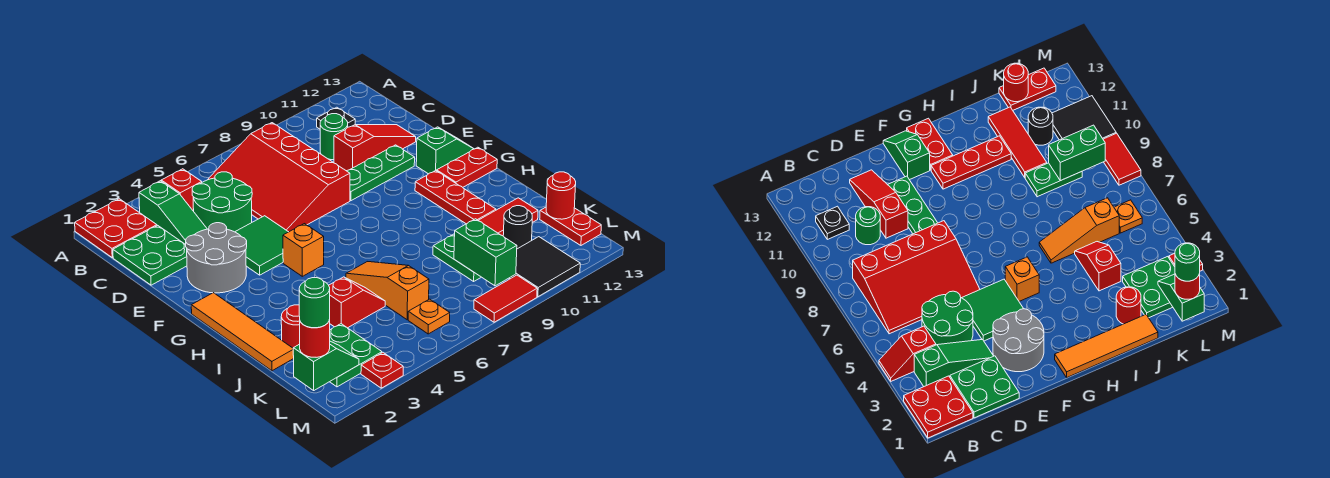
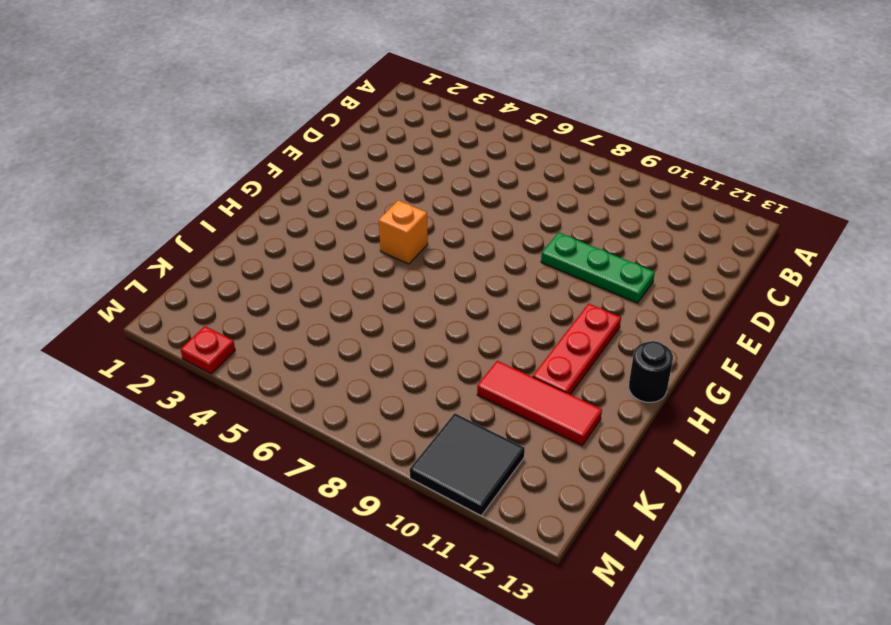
black round brick H13 level 1 -> black round brick K11 level 1
none -> red plate A1:B2 level 1
none -> red slope A4:B4 level 1 top B
none -> green slope B3:D3 level 1 top B
none -> red slope B6:E8 level 1 top 8

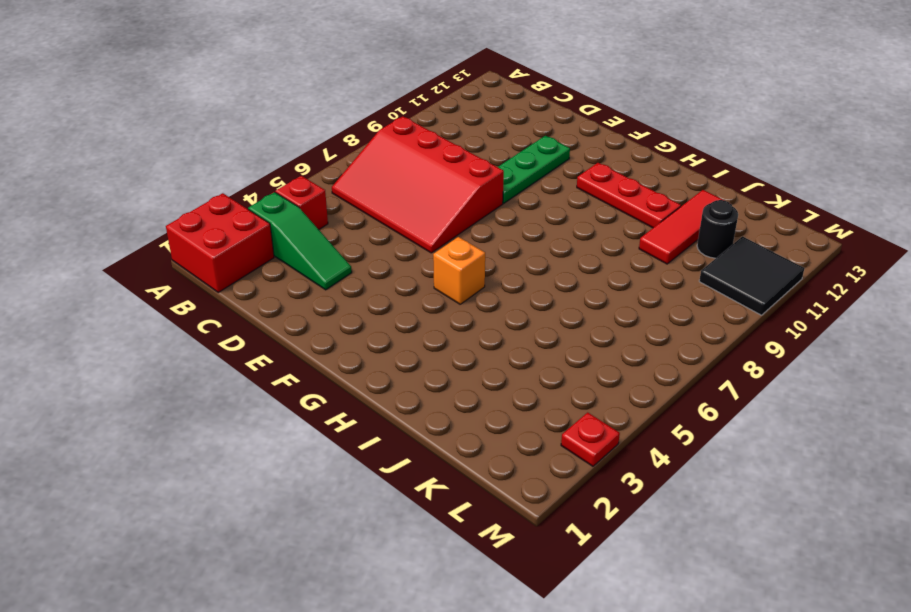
red brick A1:B2 level 1 -> red plate A1:B2 level 1
none -> black plate B11 level 1
none -> green plate C1:D2 level 1
none -> green round brick C4:D5 level 1
none -> green round brick C10 level 1

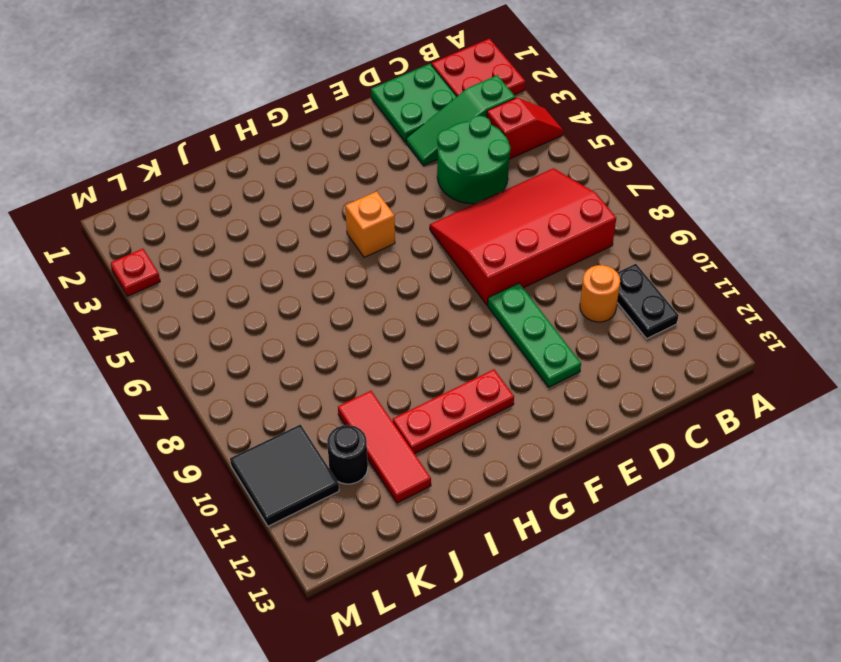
black plate B10:B11 level 1 -> black plate B11 level 1
orange round brick C10 level 1 -> green round brick C10 level 1
none -> red slope D10:D12 level 1 top 10
none -> grey round brick E2:F3 level 1
none -> green tile E4:F5 level 1
none -> green slope F12:F13 level 1 top 12

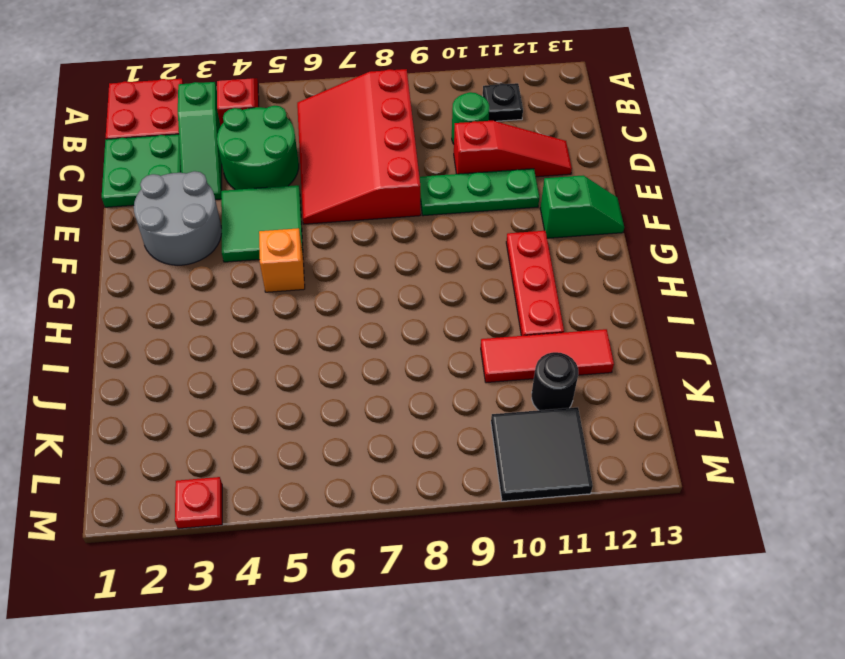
none -> orange tile G1:J1 level 1
none -> red plate G12:G13 level 1
none -> orange slope I6:K6 level 1 top K
none -> red round brick J2 level 1

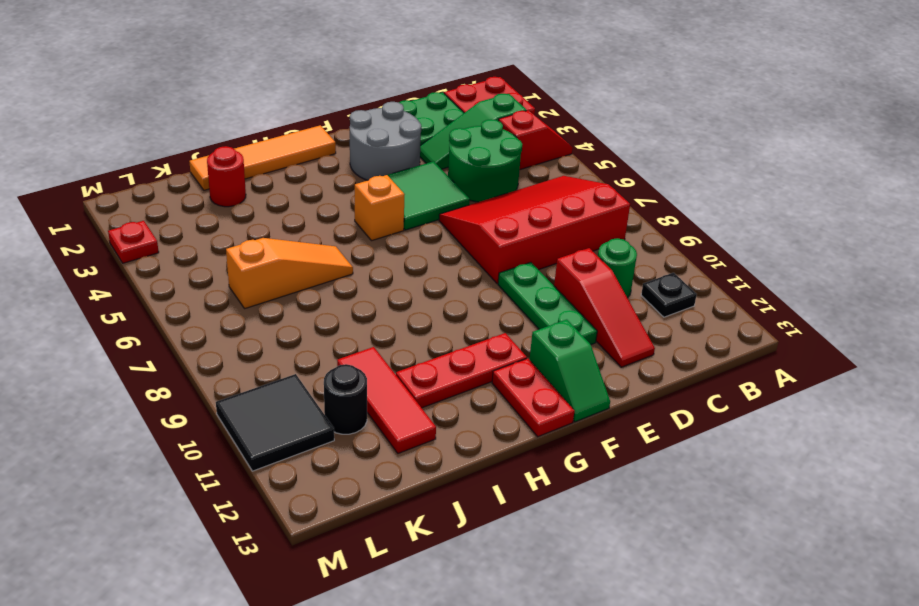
none -> red slope J4:J5 level 1 top 4
none -> green plate J9:K9 level 1
none -> green plate K2:L3 level 1
none -> red plate K13:L13 level 1

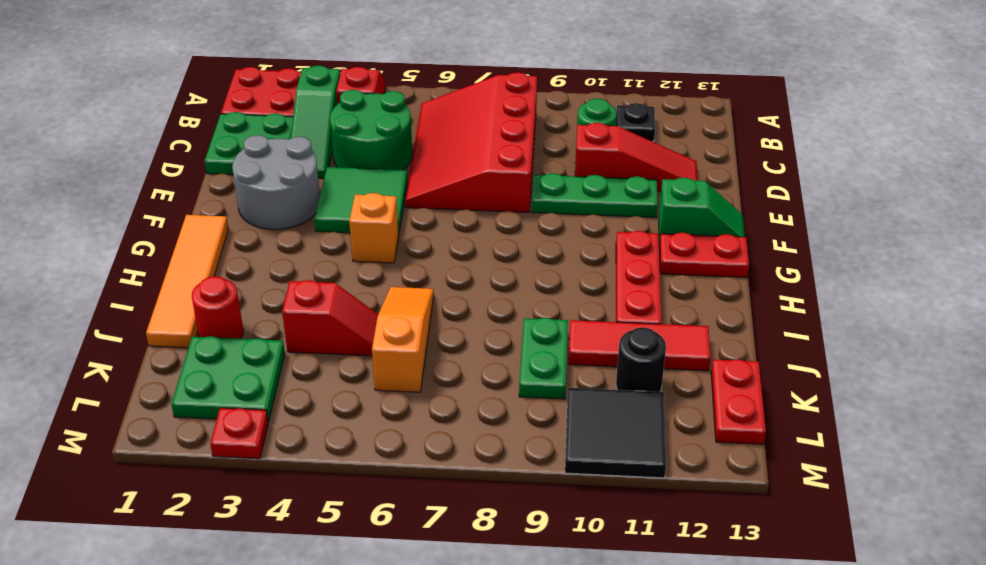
none -> orange plate L6 level 1
none -> red tile M8:M9 level 1
none -> green brick K9:L9 level 2
none -> red round brick K13 level 2

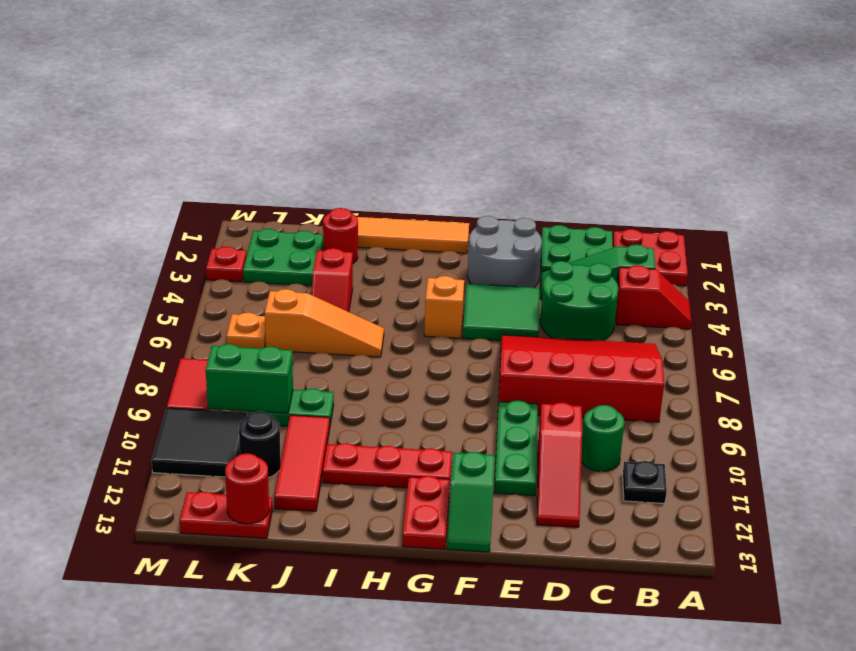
none -> green slope L1:L2 level 2 top 1
none -> red round brick L1 level 3
none -> green round brick L1 level 4

